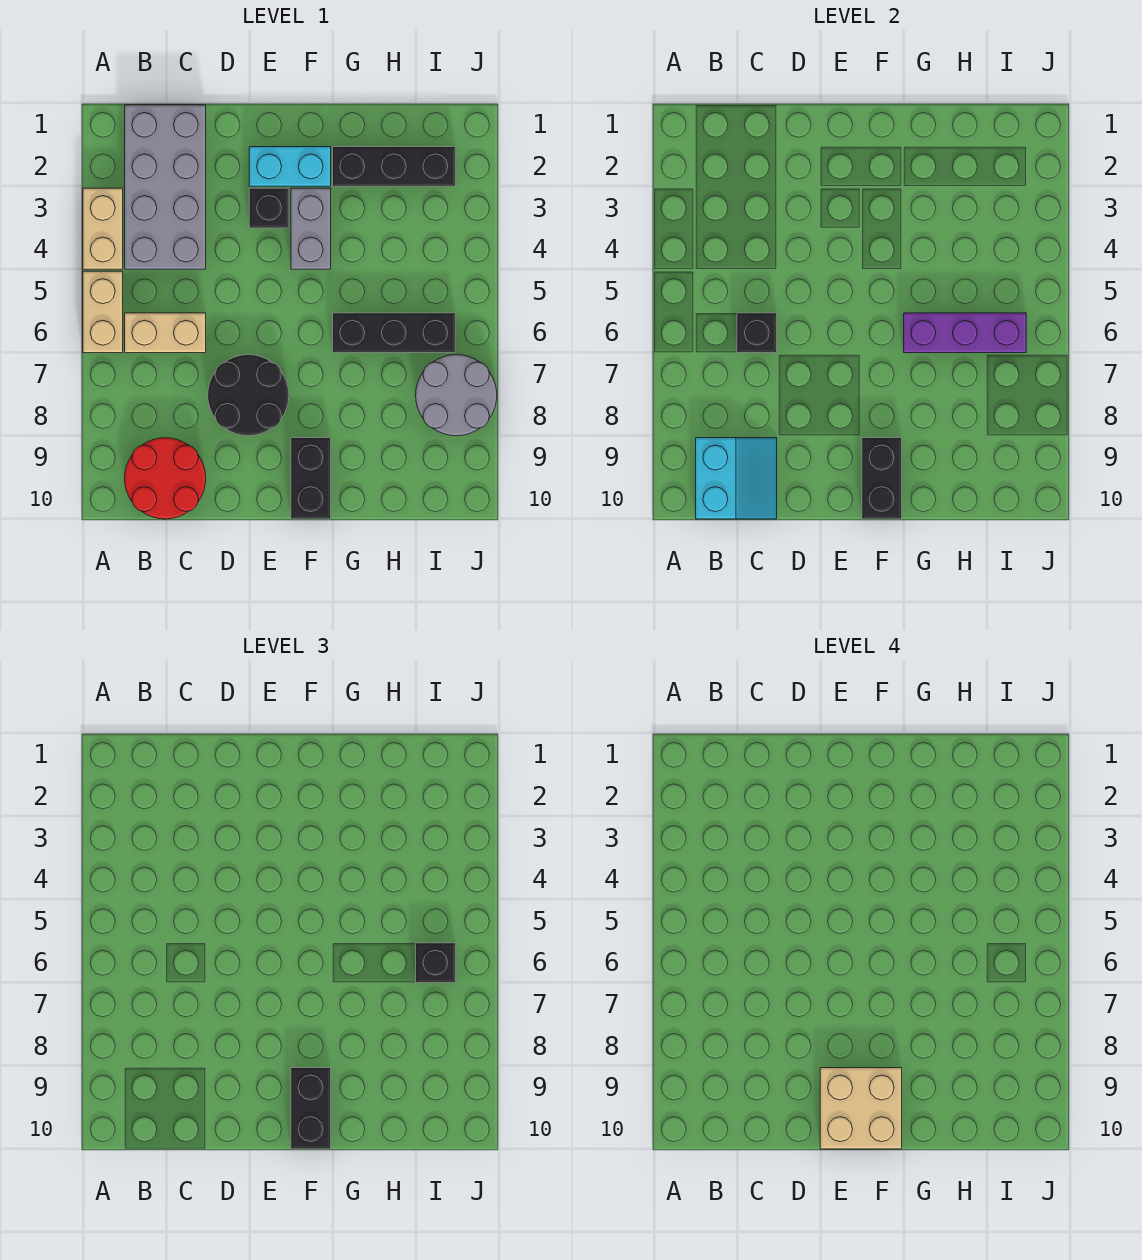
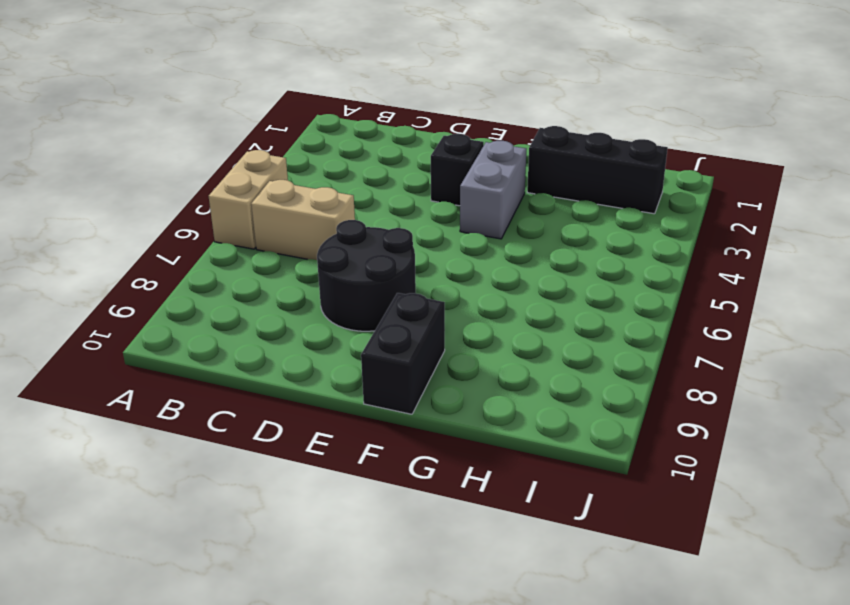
none -> tan brick A3:A4 level 1
none -> grey brick B1:C4 level 1
none -> red round brick B9:C10 level 1

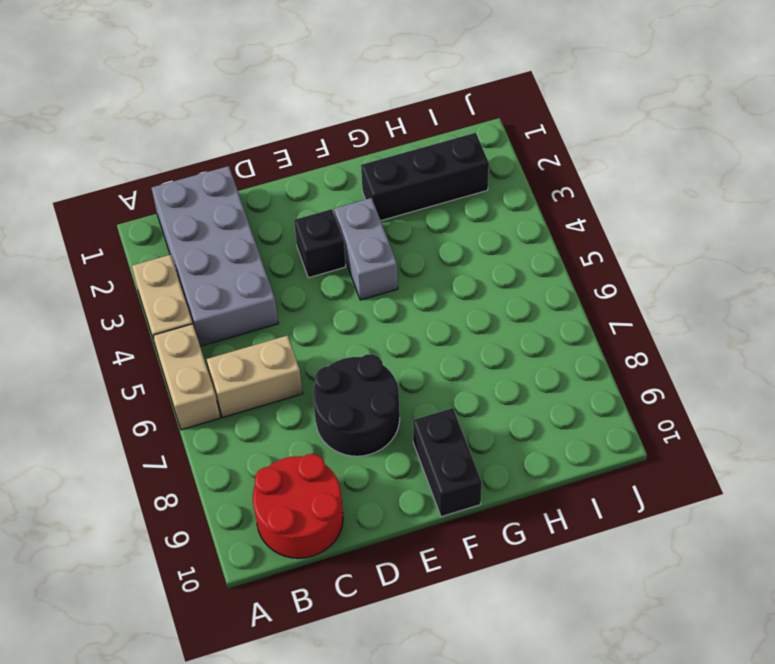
none -> cyan brick E2:F2 level 1
none -> black brick G6:I6 level 1
none -> grey round brick I7:J8 level 1

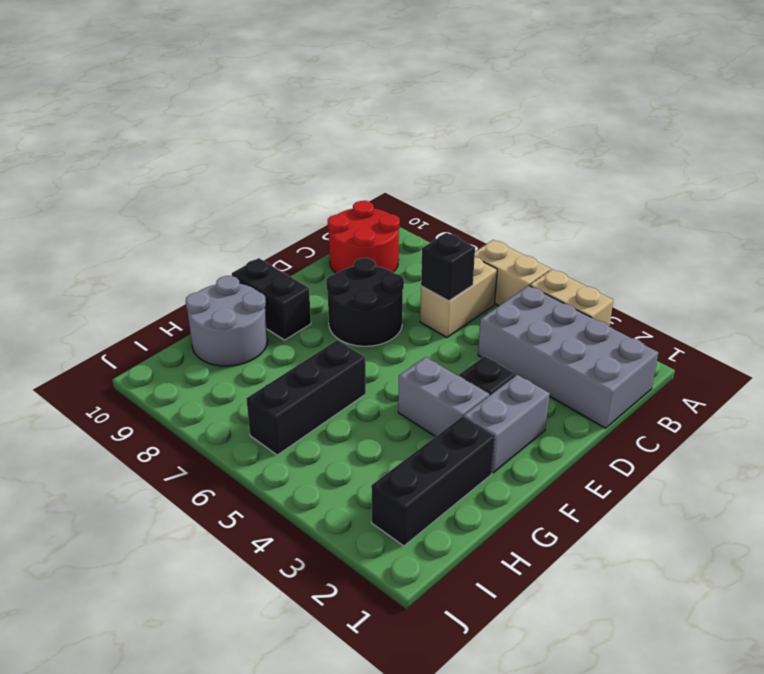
grey brick E2:F2 level 1 -> cyan brick E2:F2 level 1
grey round brick G9:H10 level 1 -> grey round brick I7:J8 level 1
none -> cyan slope B9:C10 level 2 top B
none -> black brick F9:F10 level 2
none -> purple brick G6:I6 level 2

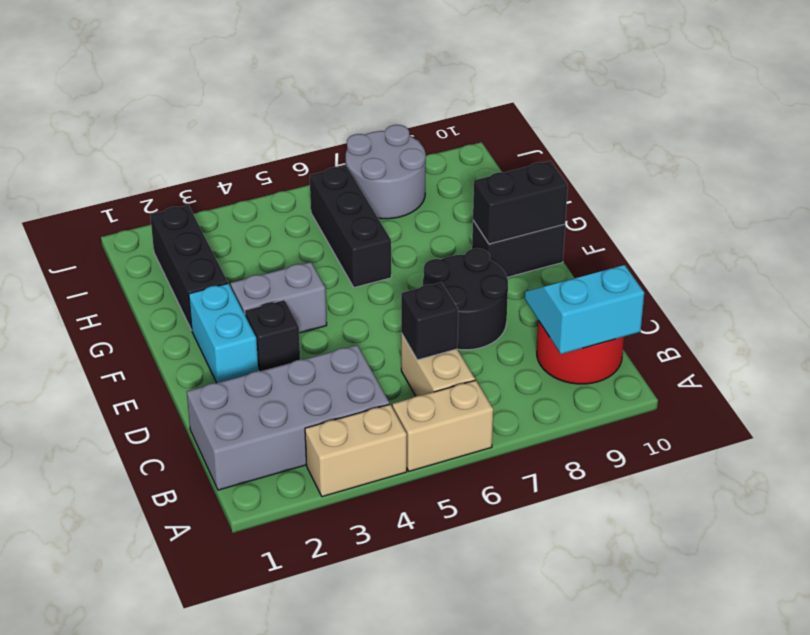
none -> purple brick G6:I6 level 2
none -> black brick F9:F10 level 3
none -> black brick I6 level 3

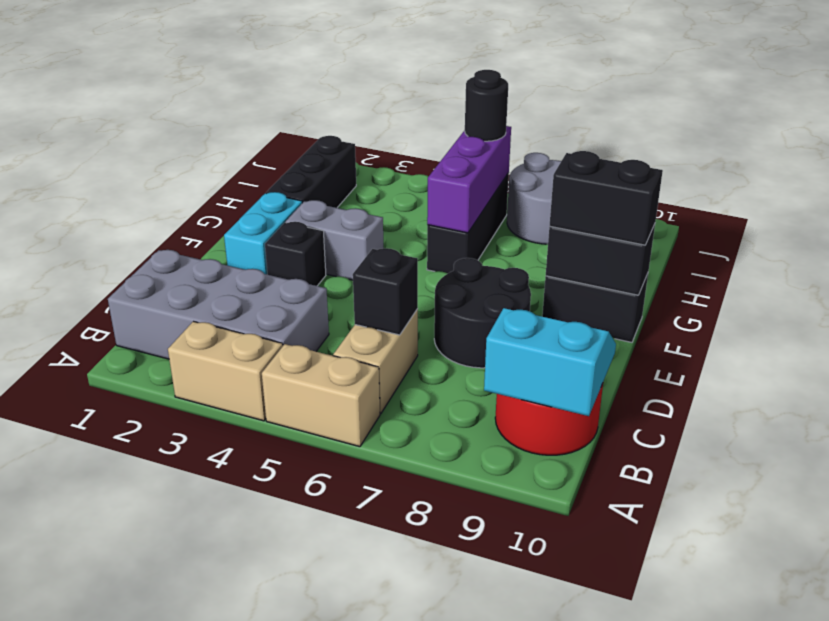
black round brick I6 level 3 -> black brick I6 level 3
none -> tan brick E9:F10 level 4

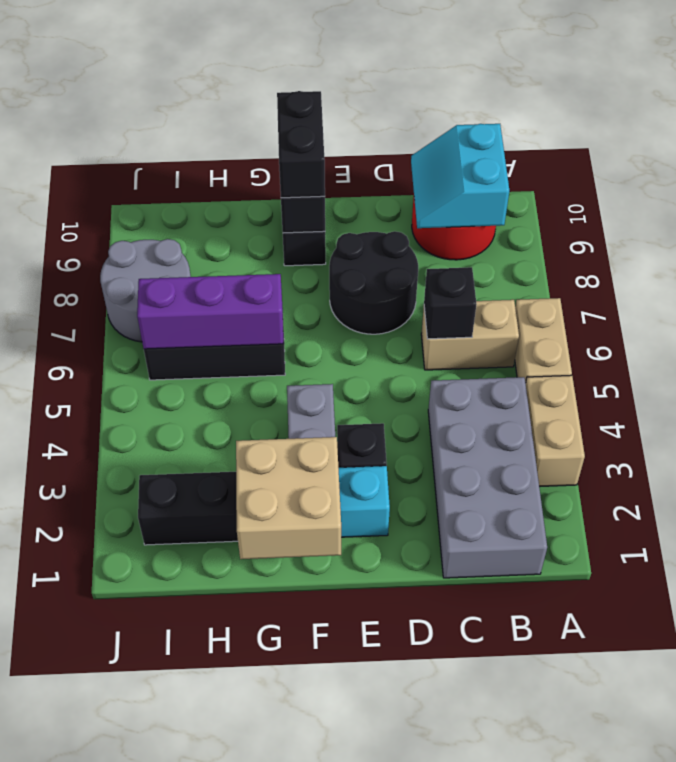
tan brick F1:G2 level 2 -> tan brick E9:F10 level 4
none -> black brick I6 level 3

